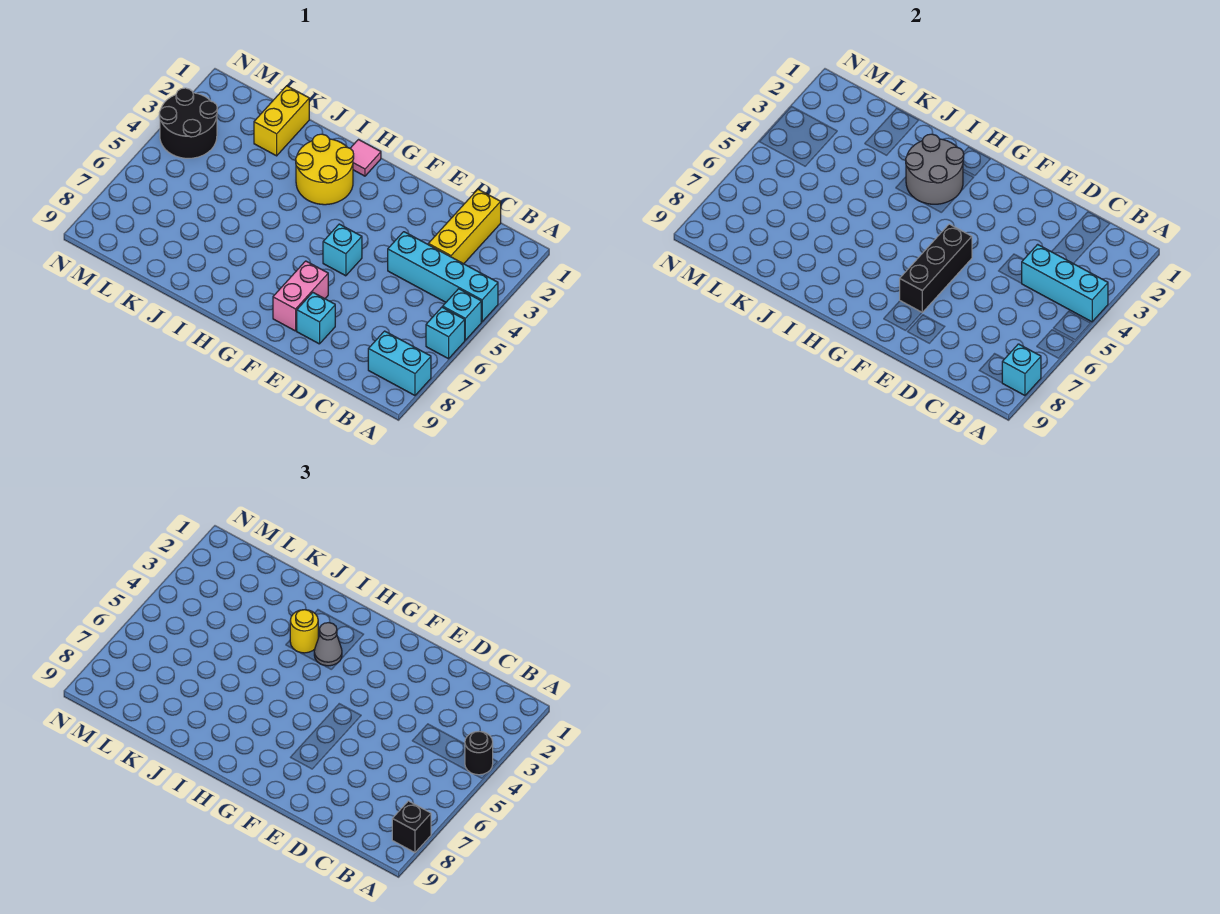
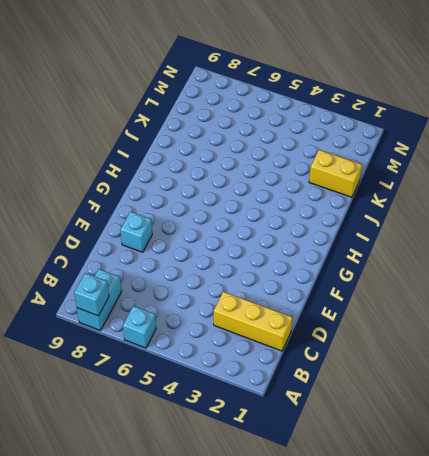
none -> cyan brick A4:D4 level 1
none -> cyan brick A5 level 1
none -> cyan brick F5 level 1

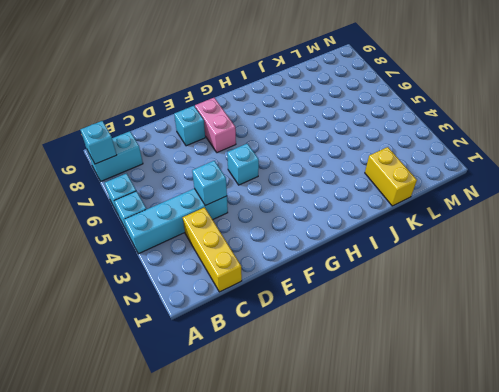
cyan brick D4 level 2 -> none
none -> pink tile H1 level 1
none -> yellow round brick H2:I3 level 1
none -> black round brick M3:N4 level 1

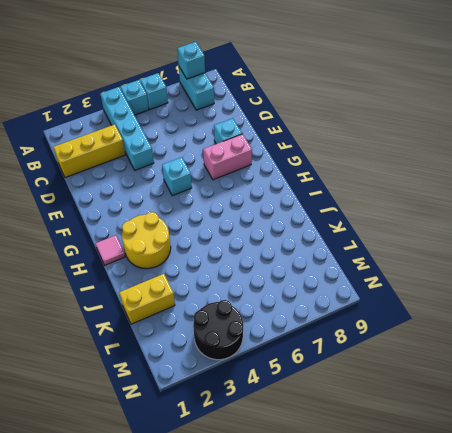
none -> cyan brick A4:C4 level 2
none -> black brick F5:F7 level 2
none -> grey round brick H2:I3 level 2

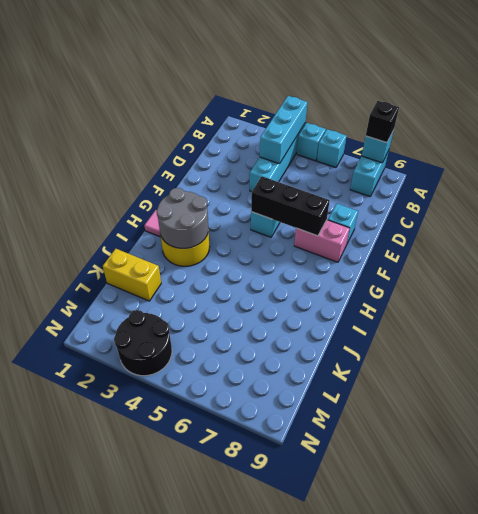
none -> yellow brick C1:C3 level 1
none -> black round brick A4 level 3
none -> grey cone H3 level 3

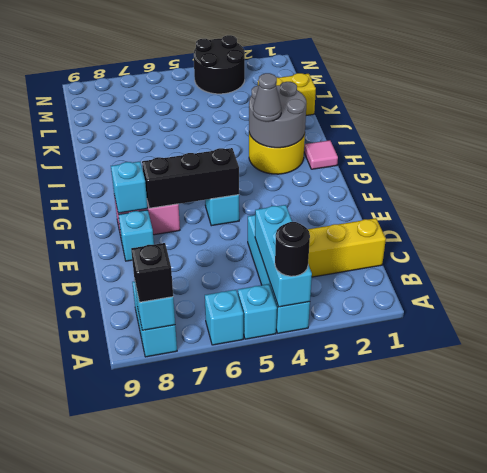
cyan brick F8 level 2 -> none
none -> yellow round brick I3 level 3

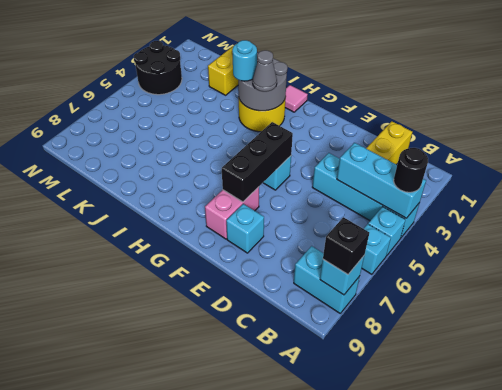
cyan round brick I3 level 3 -> yellow round brick I3 level 3

